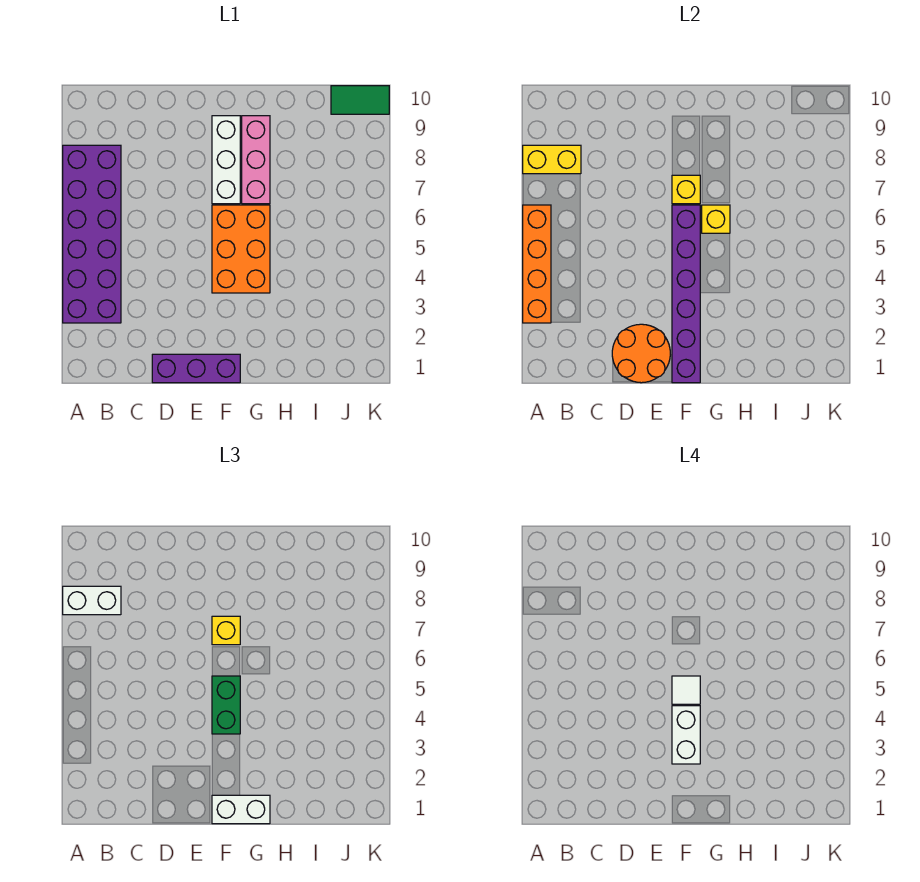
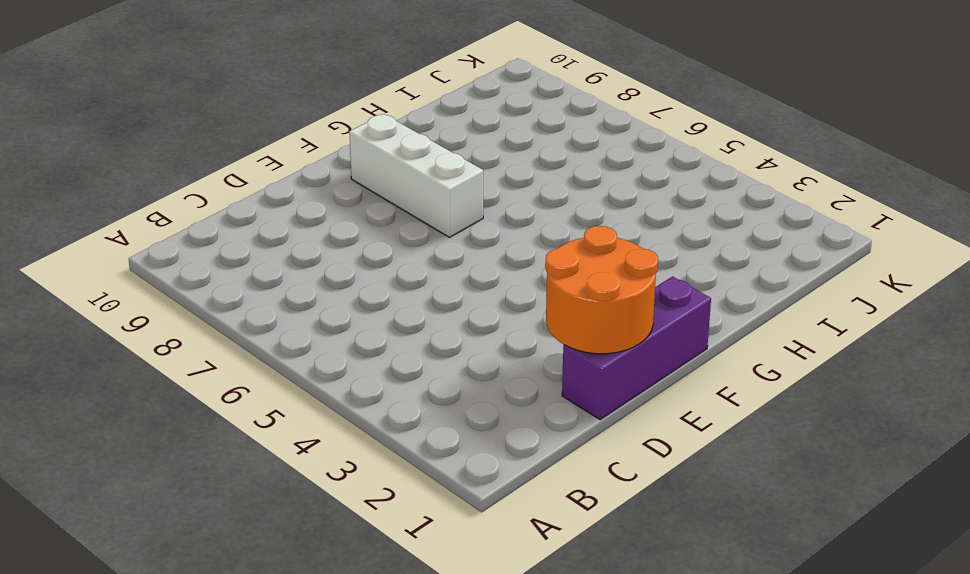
none -> purple brick A3:B8 level 1
none -> orange brick F4:G6 level 1
none -> pink brick G7:G9 level 1

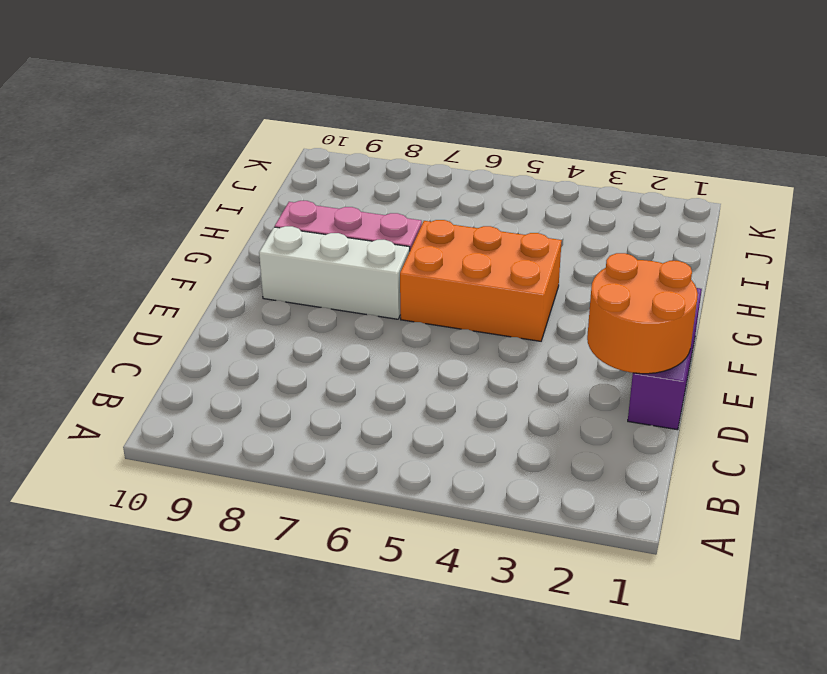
none -> purple brick A3:B8 level 1
none -> green tile J10:K10 level 1
none -> orange brick A3:A6 level 2

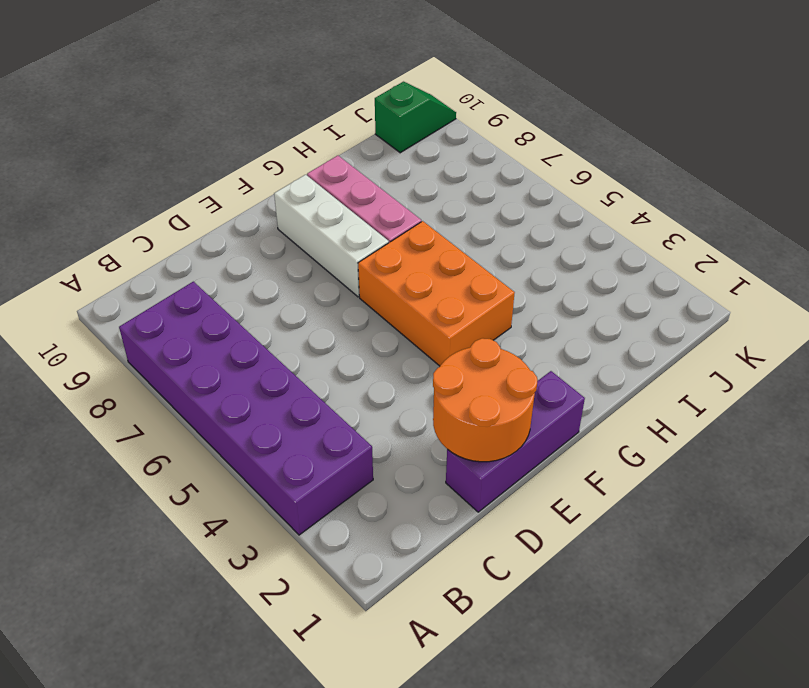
green slope J10:K10 level 1 top J -> green tile J10:K10 level 1
none -> orange brick A3:A6 level 2
none -> yellow brick A8:B8 level 2
none -> purple brick F1:F6 level 2

